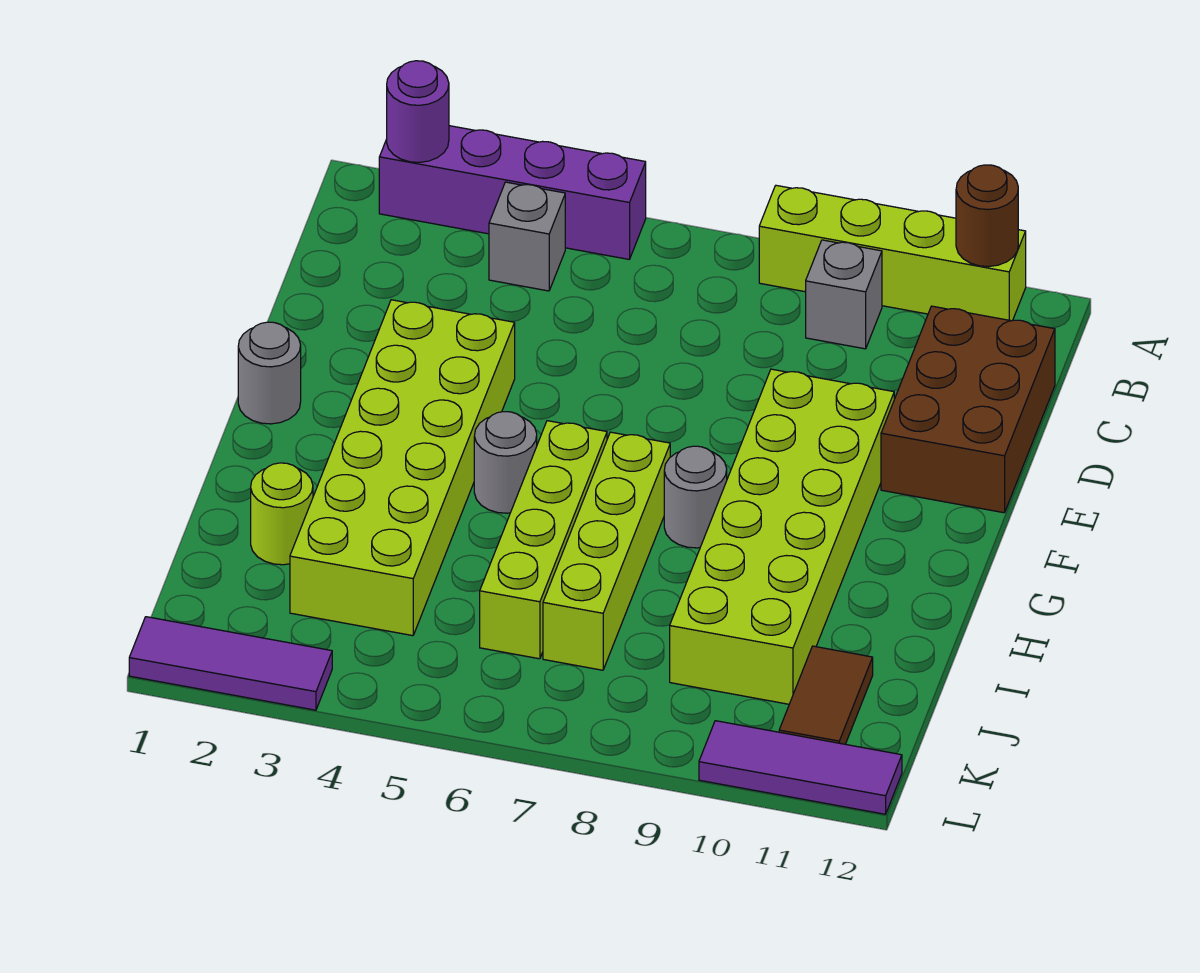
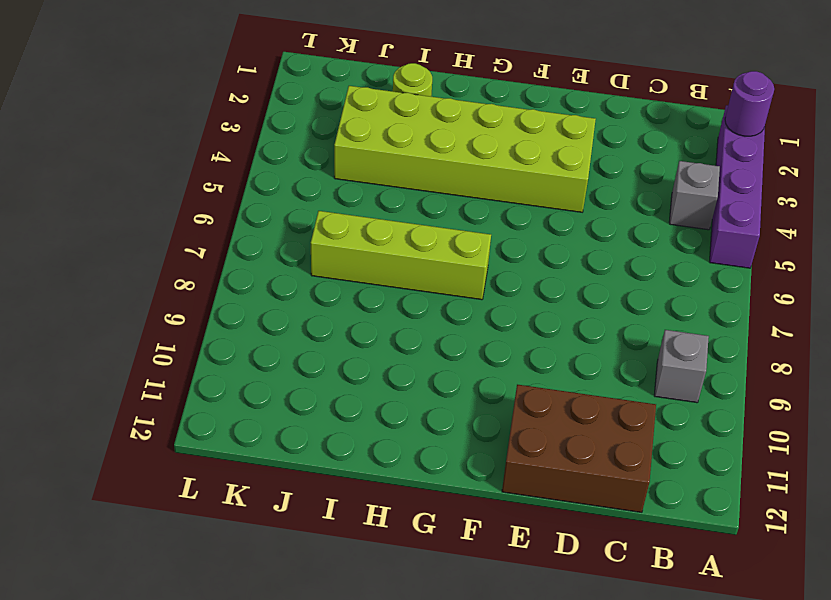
none -> lime brick A8:A11 level 1
none -> lime brick E9:J10 level 1
none -> grey round brick F1 level 1

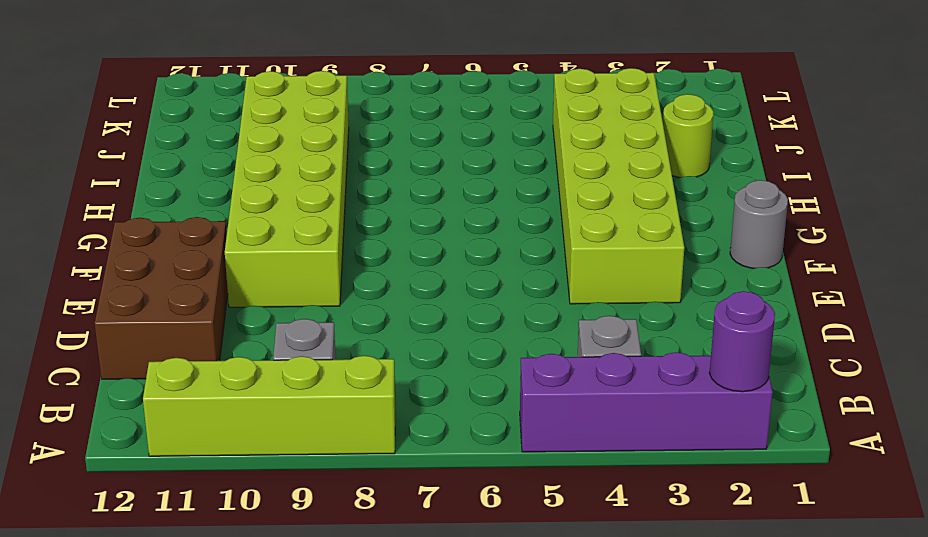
none -> grey round brick G5 level 1
none -> lime brick G6:J6 level 1
none -> lime brick G7:J7 level 1

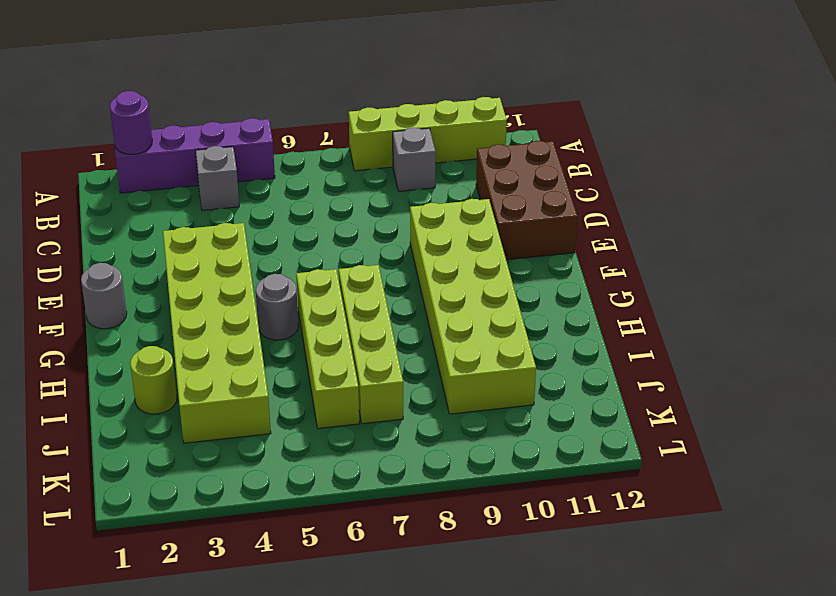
none -> grey round brick G8 level 1
none -> brown tile J11:K11 level 1
none -> purple tile L1:L3 level 1

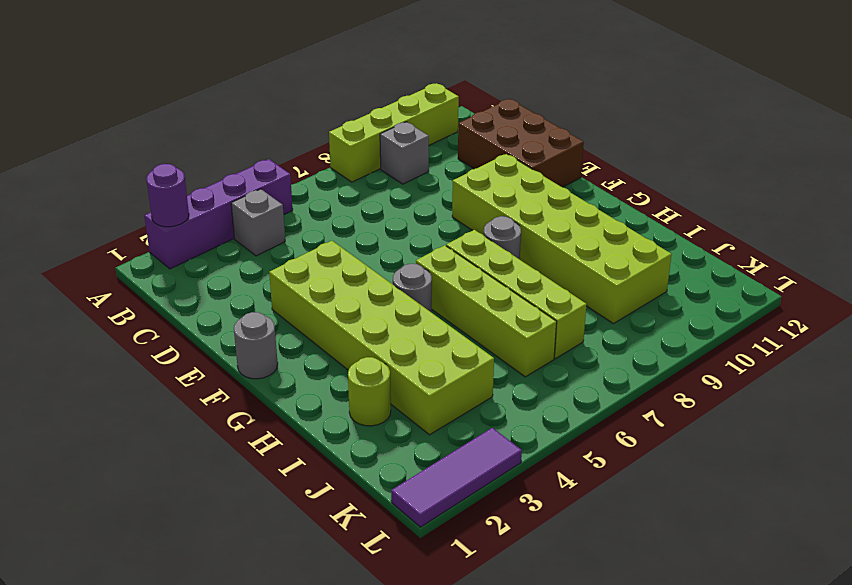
none -> brown tile J11:K11 level 1
none -> purple tile L10:L12 level 1
none -> brown round brick A11 level 2

